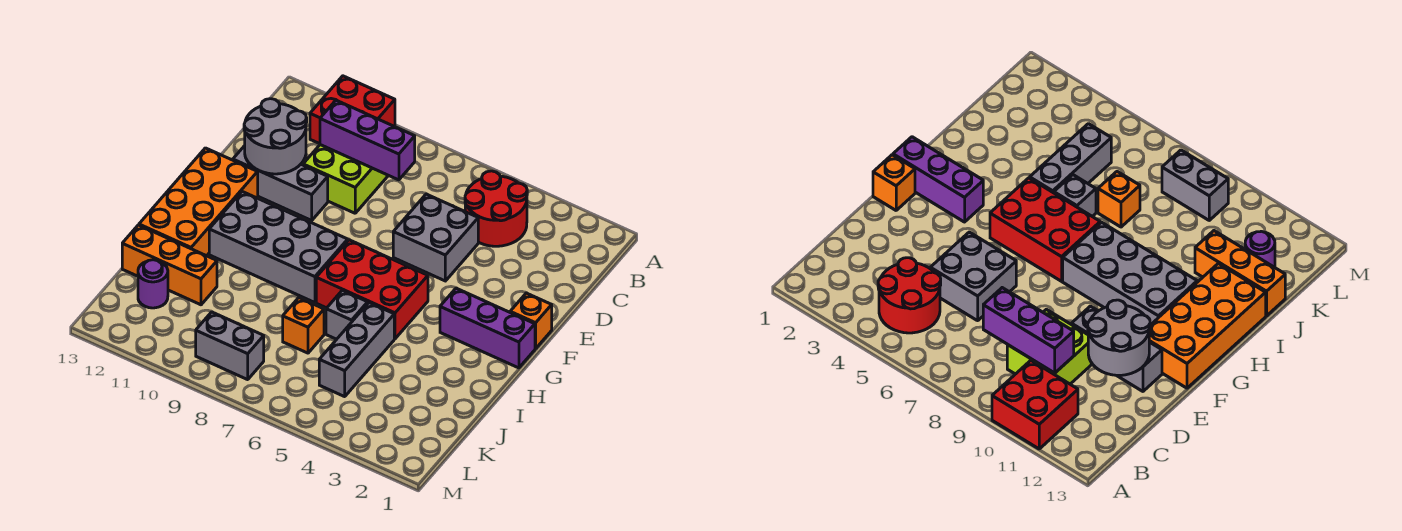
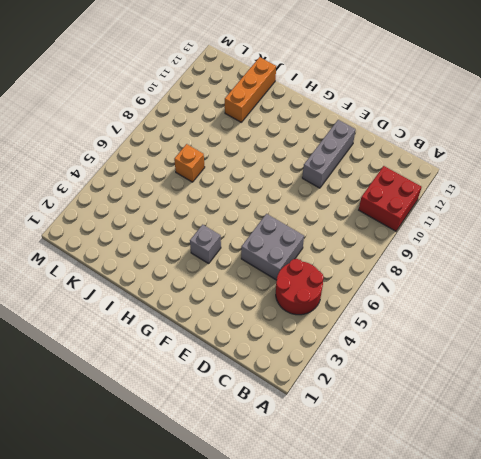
grey brick G4 level 1 -> grey brick I6 level 1
none -> lime brick C9:D10 level 1
none -> orange brick F1 level 1
none -> orange brick F12:I13 level 1

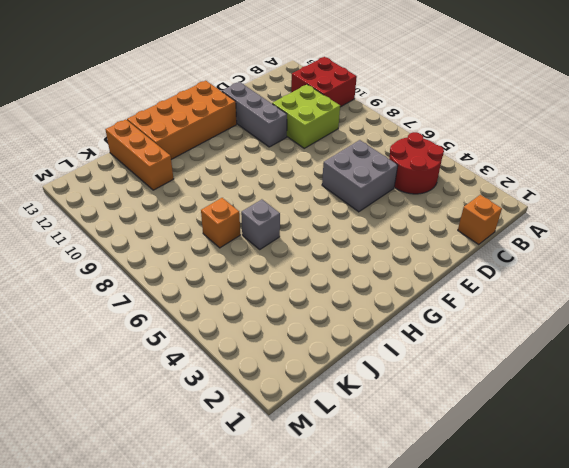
orange brick C1 level 1 -> orange brick F1 level 1
none -> purple brick G1:G3 level 1
none -> red brick G5:H7 level 1
none -> grey brick G8:H11 level 1

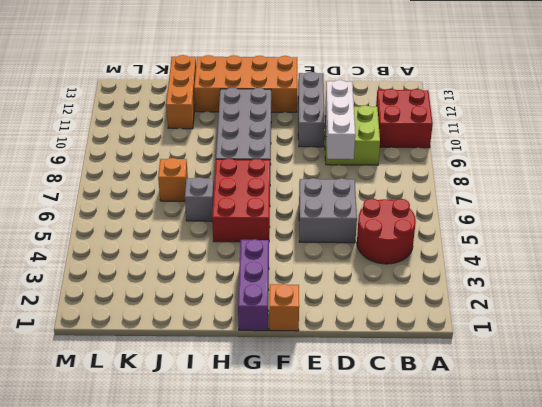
white brick D8:D10 level 2 -> none
none -> grey brick I5:K5 level 1
none -> purple round brick K12 level 1
none -> grey brick L8:L9 level 1

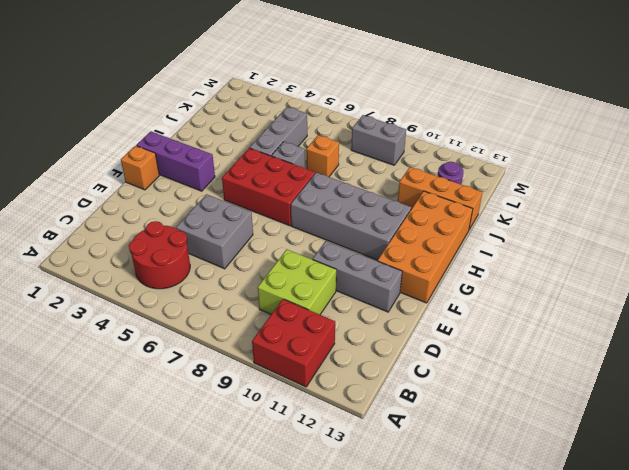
none -> purple brick C8:C10 level 2
none -> grey round brick D11:E12 level 2

